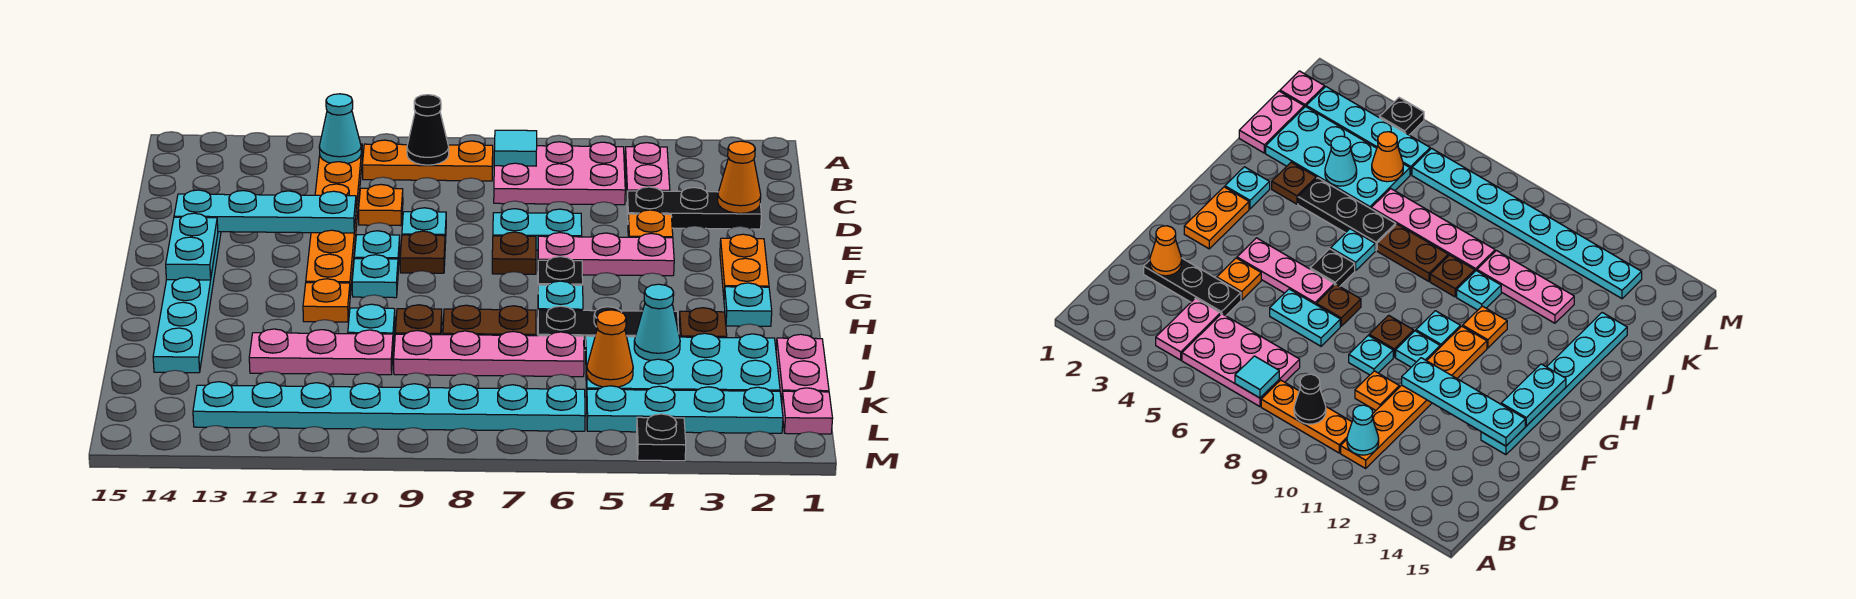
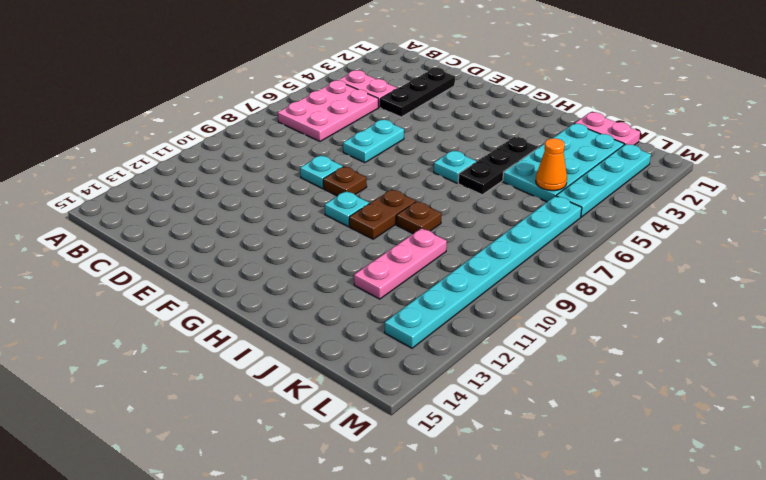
brown plate H9:H10 level 1 -> brown plate I7:I8 level 1
none -> orange plate B8:B10 level 1
none -> orange plate B11:G11 level 1
none -> orange plate D10 level 1
none -> orange plate E4 level 1

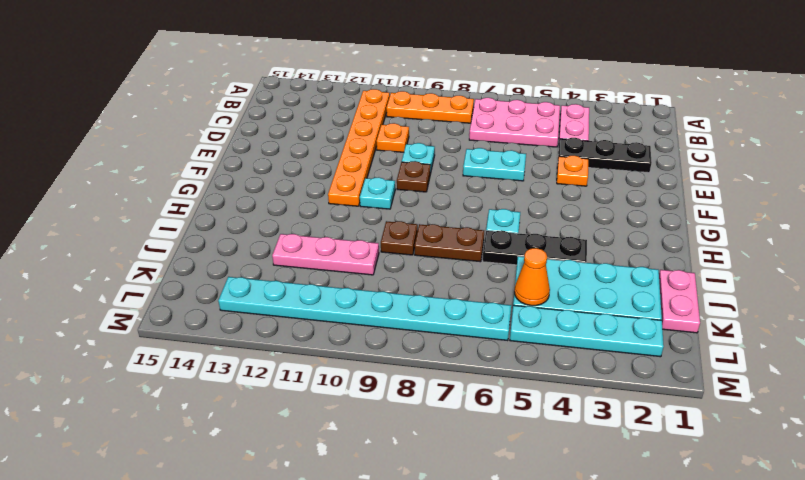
none -> cyan plate E14:J14 level 1
none -> orange plate F2:G2 level 1
none -> pink plate F4:F6 level 1
none -> brown plate F7 level 1

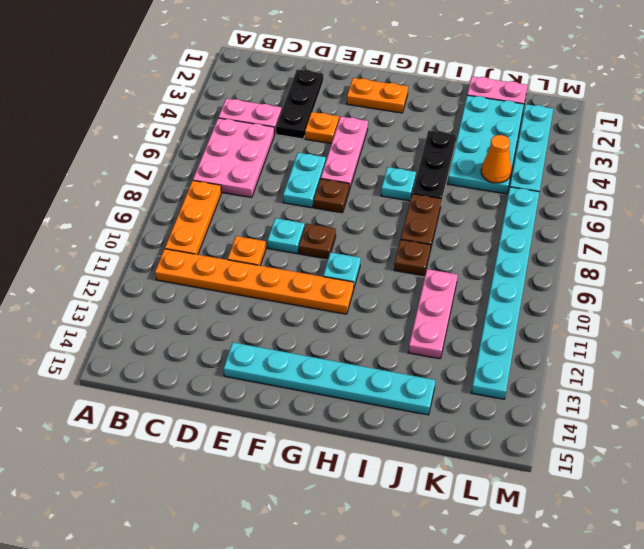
none -> cyan plate F10 level 1
none -> black plate G6 level 1
none -> cyan plate H2 level 1
none -> orange plate H11 level 1

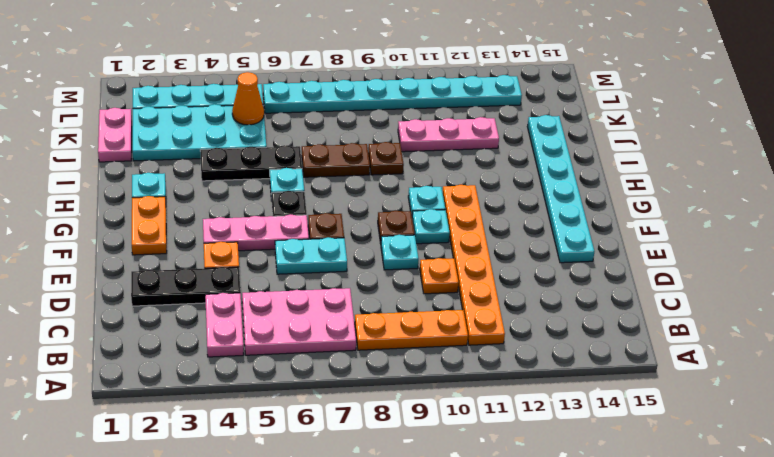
none -> orange plate H11 level 1
none -> brown plate I3 level 1
none -> cyan plate I10 level 1
none -> pink plate J6:J9 level 1

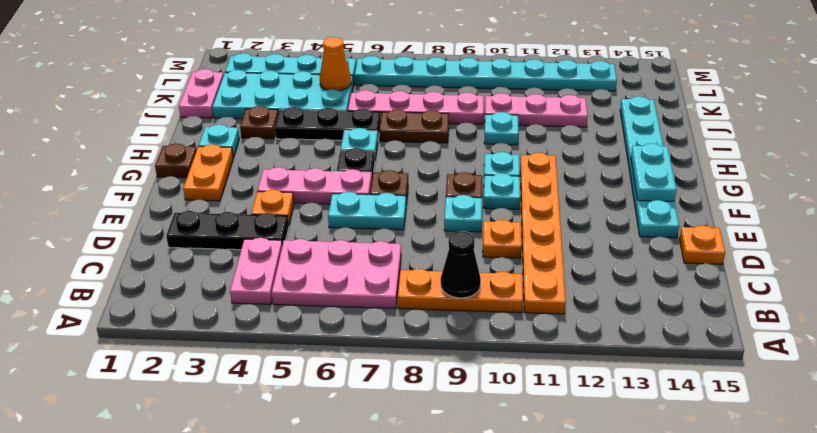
orange plate D15 level 1 -> orange plate H11 level 1
brown plate G1 level 1 -> brown plate I9 level 1
none -> pink plate L1 level 1
none -> black plate M4 level 1
none -> cyan tile B7 level 2
none -> cyan cone B11 level 2

